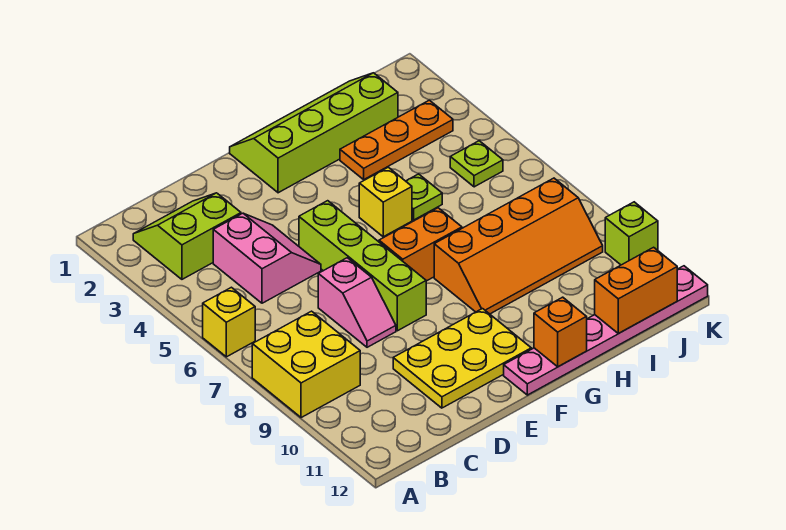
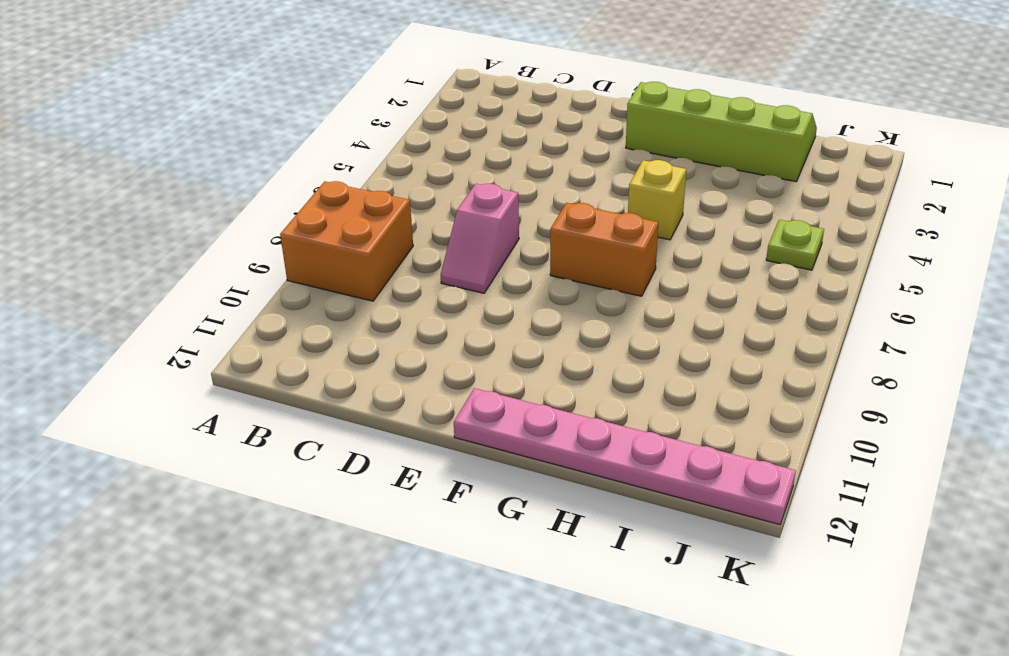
orange brick A8:B9 level 1 -> yellow brick A8:B9 level 1
none -> yellow brick A6 level 1
none -> lime slope B2:C3 level 1 top 3
none -> pink slope C4:D5 level 1 top C

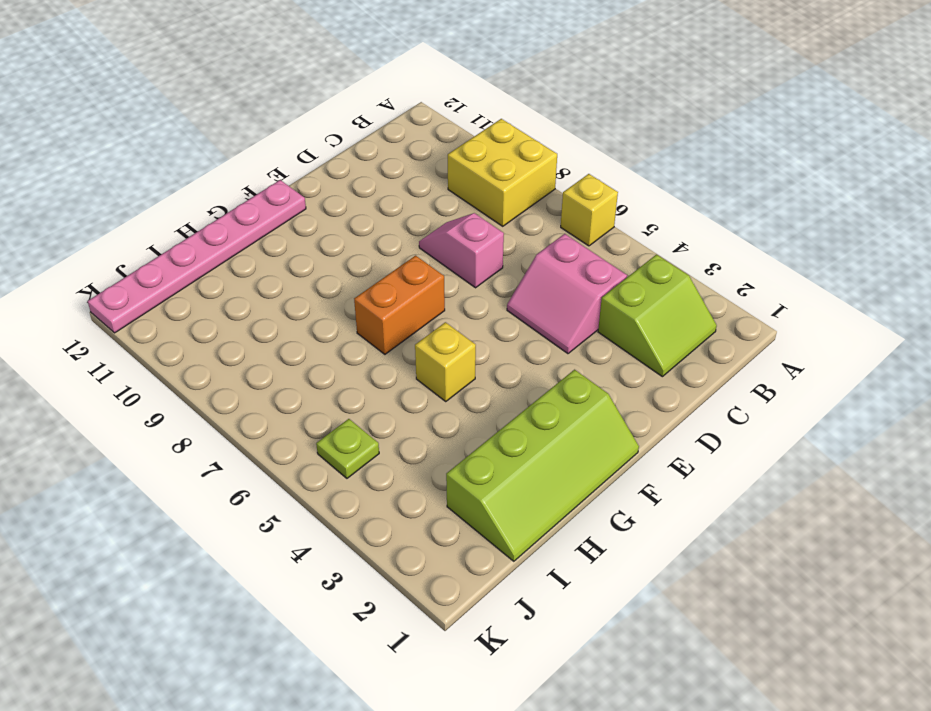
none -> yellow plate D10:F11 level 1
none -> lime brick E5:E8 level 1
none -> orange slope G8:J9 level 1 top 8

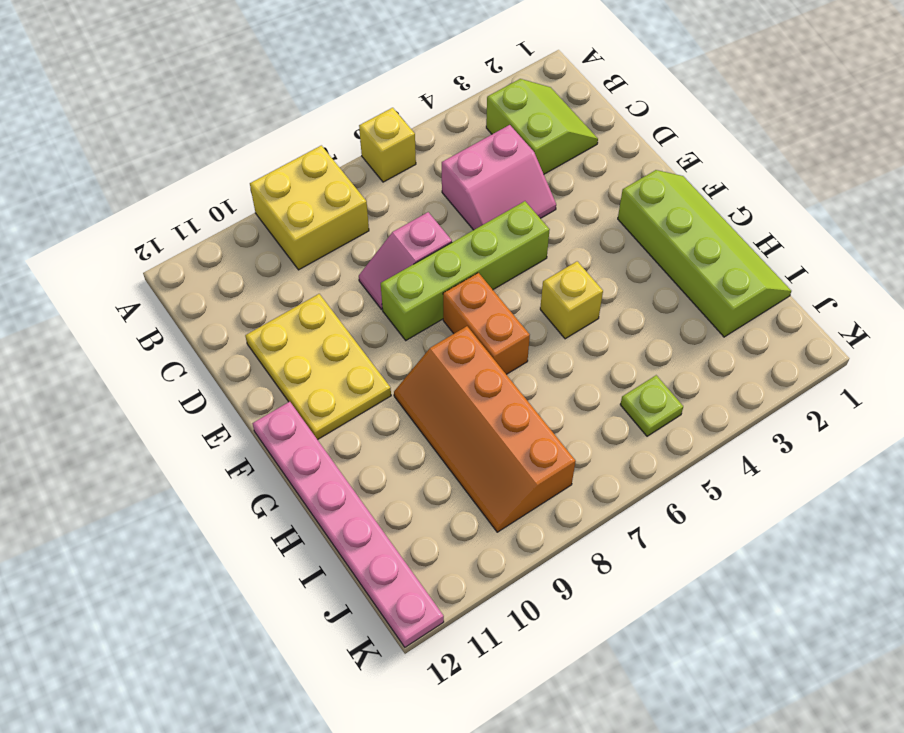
none -> orange plate H3:J3 level 1
none -> lime plate H5 level 1
none -> lime brick K10 level 1

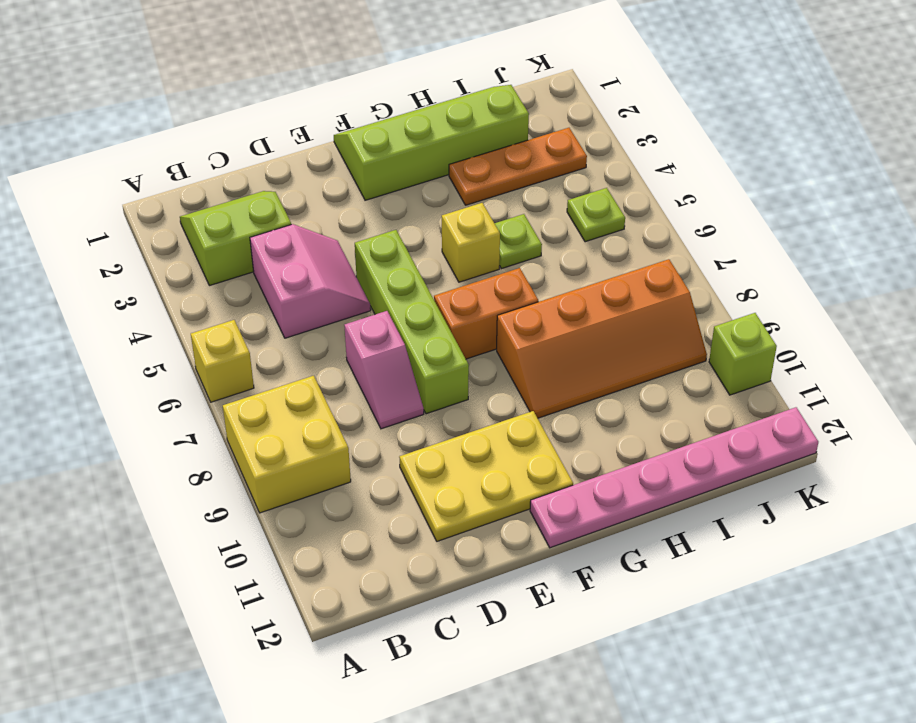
none -> orange brick G12 level 2
none -> orange brick I12:J12 level 2

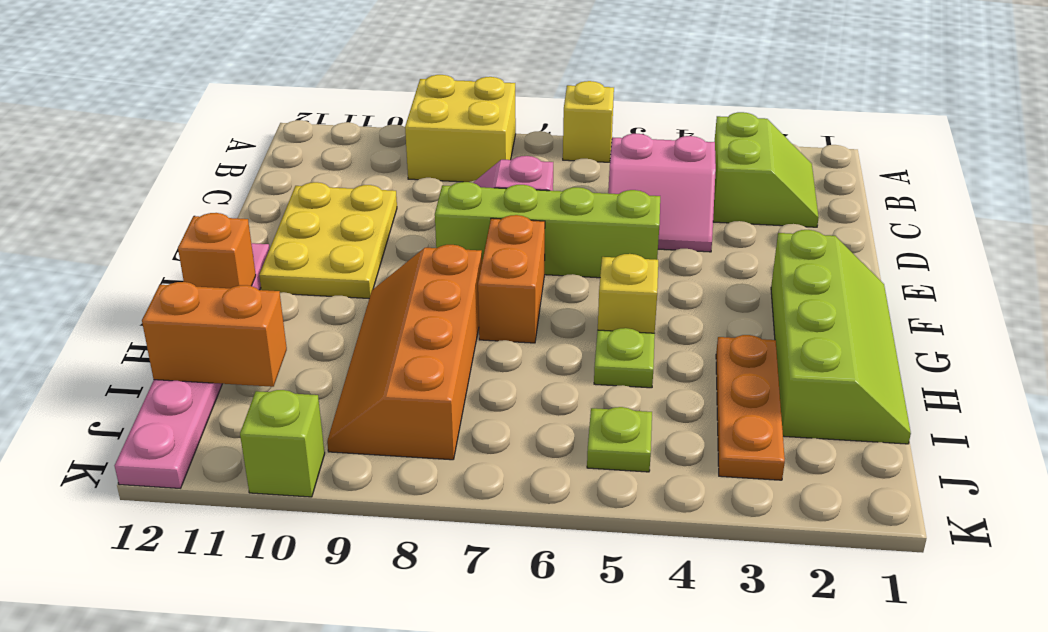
orange brick I11:I12 level 2 -> orange brick I12:J12 level 2

